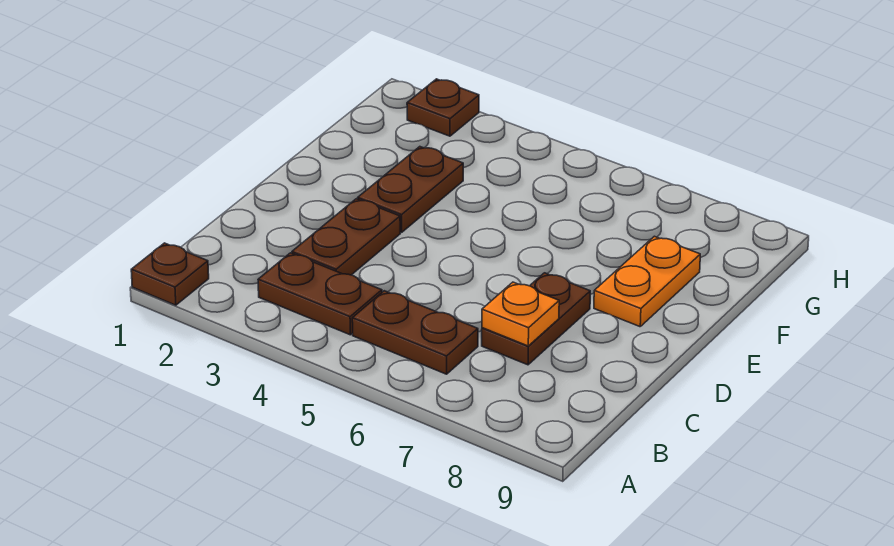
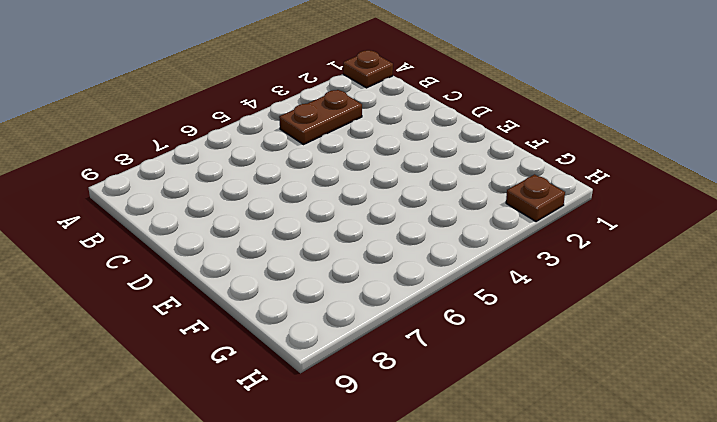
none -> brown plate B5:B6 level 1
none -> brown plate C3:D3 level 1

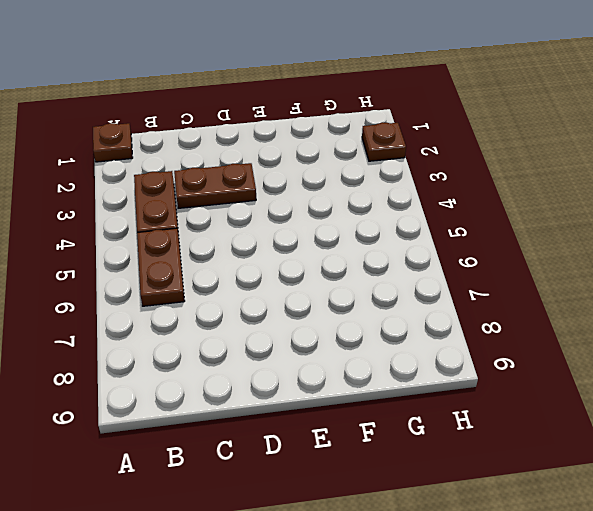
none -> brown plate C7:D7 level 1
none -> brown plate E3:F3 level 1

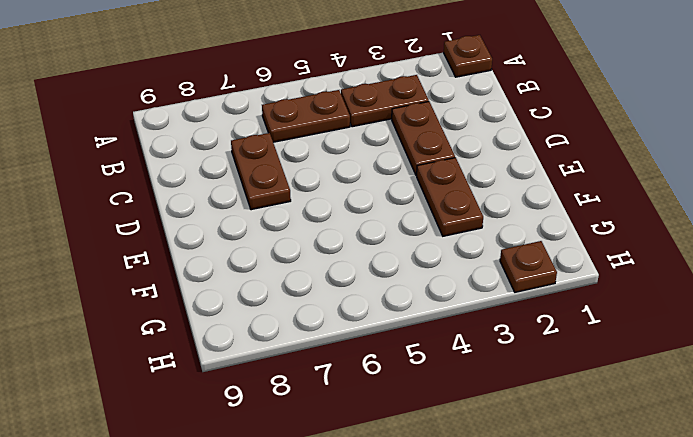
none -> orange plate E8:F8 level 1
none -> orange plate C7 level 2

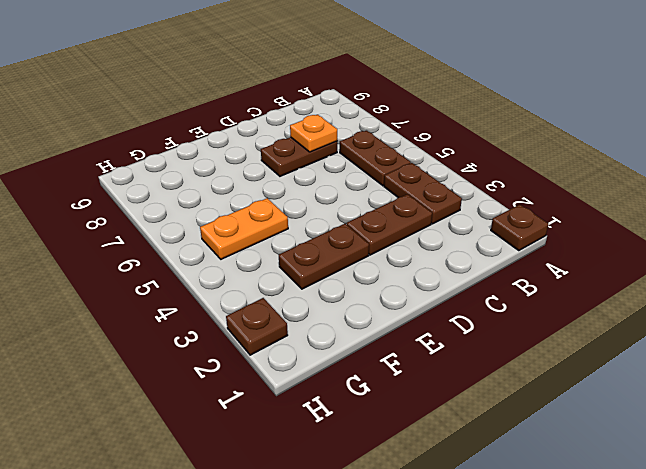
orange plate F5:G5 level 1 -> orange plate E8:F8 level 1

